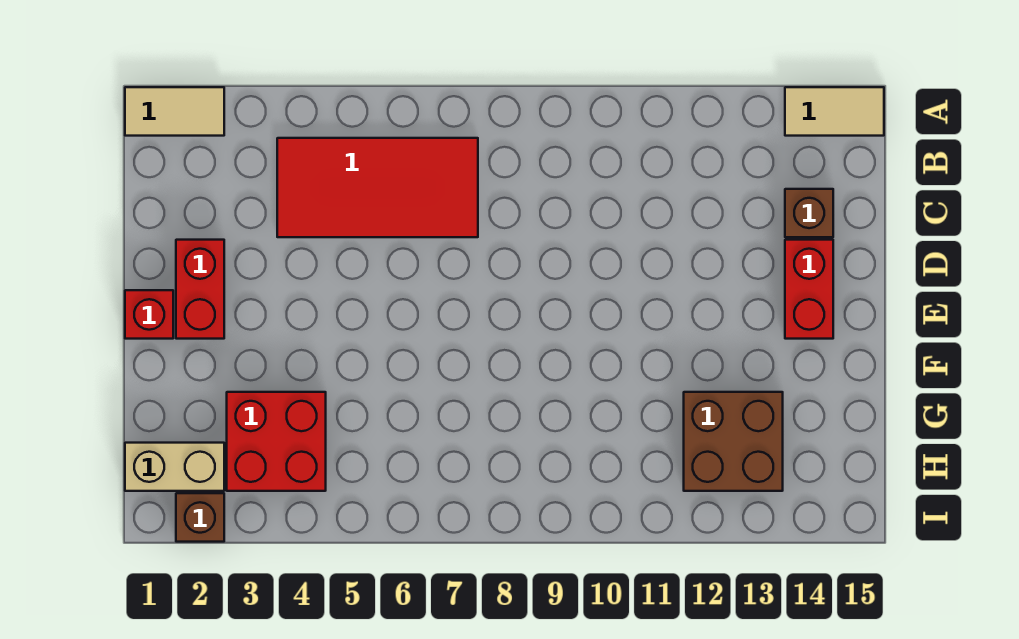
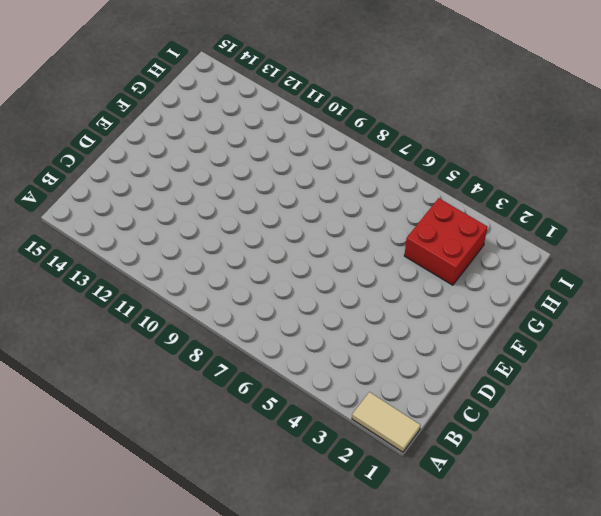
none -> tan tile A14:A15 level 1
none -> red tile B4:C7 level 1

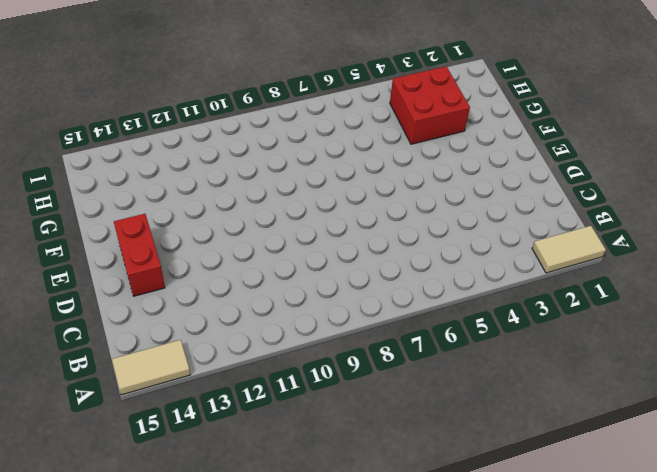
none -> red tile B4:C7 level 1
none -> brown brick C14 level 1

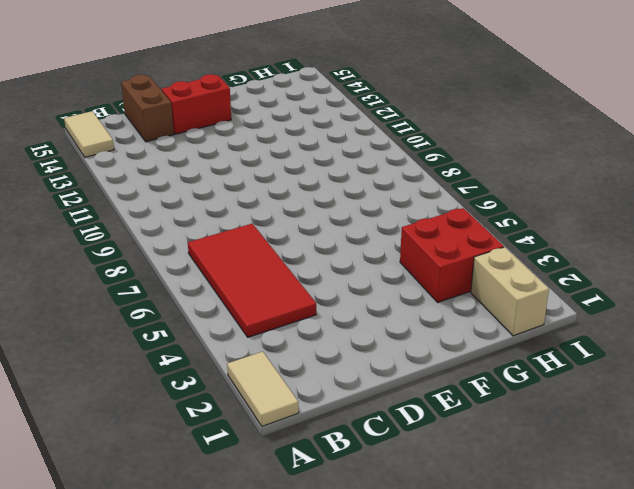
brown brick C14:C15 level 1 -> brown brick C14 level 1
none -> red brick D2:E2 level 1
none -> red brick E1 level 1

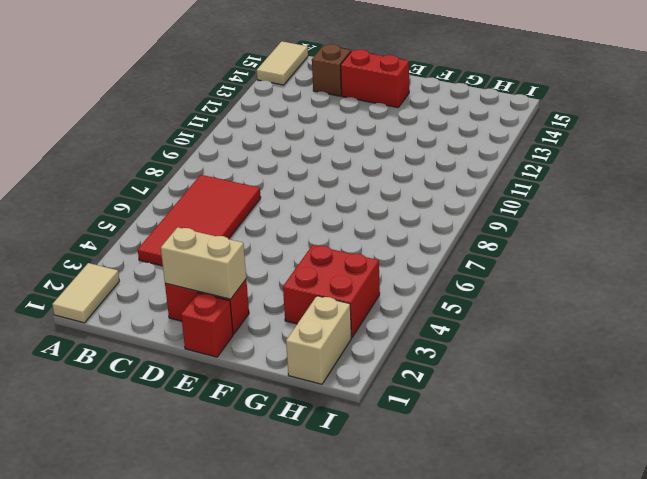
tan brick D2:E2 level 2 -> none
none -> brown brick G12:H13 level 1
none -> brown brick I2 level 1

